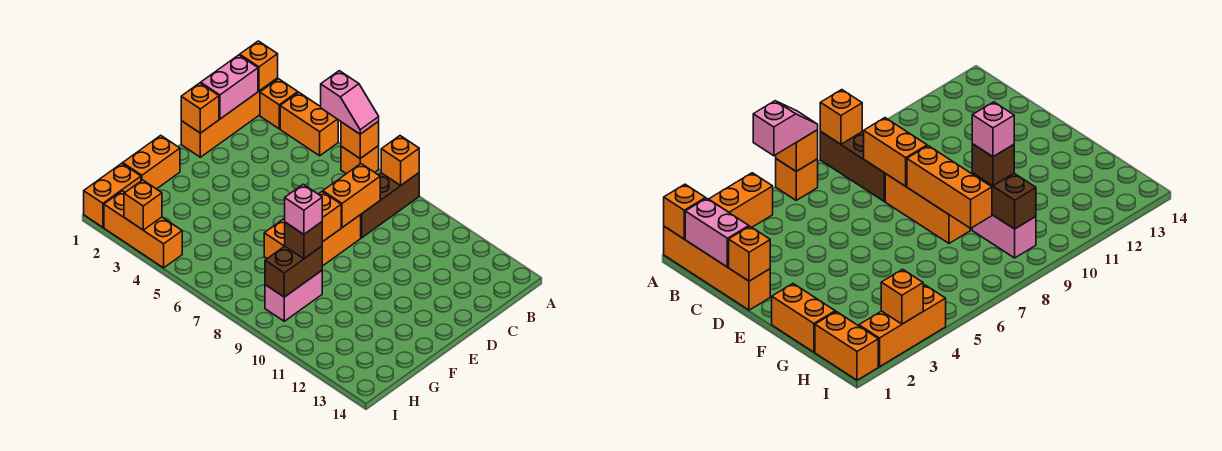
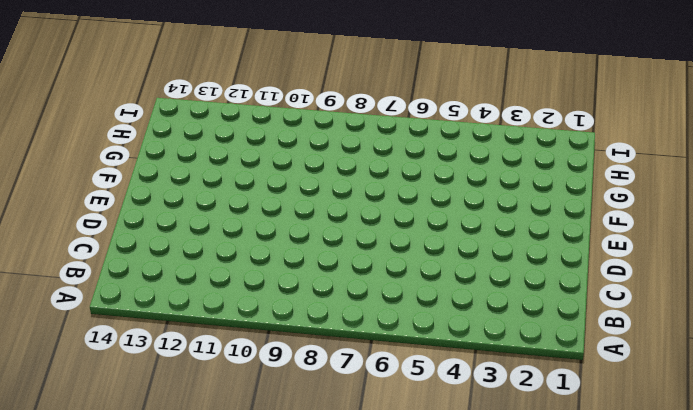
none -> orange brick A1:D1 level 1
none -> orange brick A2 level 1
none -> orange brick A3:A4 level 1

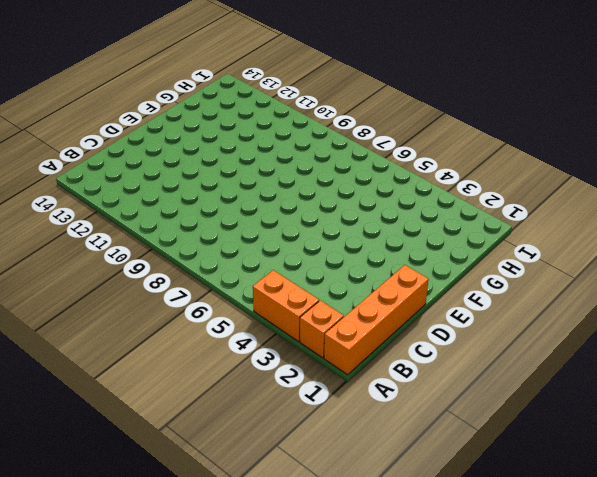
none -> orange brick A6 level 1
none -> brown brick A8:C8 level 1
none -> orange brick D8:F8 level 1

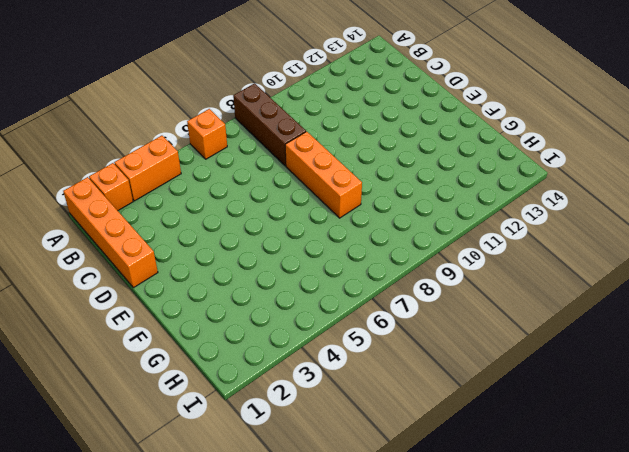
none -> orange brick F1:G1 level 1
none -> pink brick G9:H9 level 1
none -> orange brick H1:I1 level 1

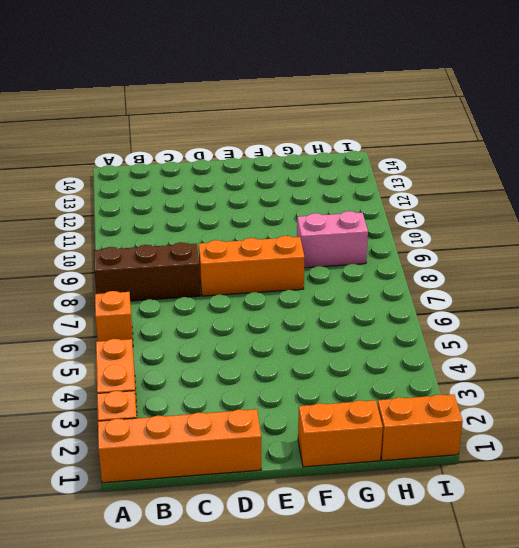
none -> orange brick I2:I4 level 1
none -> orange brick A1 level 2
none -> orange brick A6 level 2

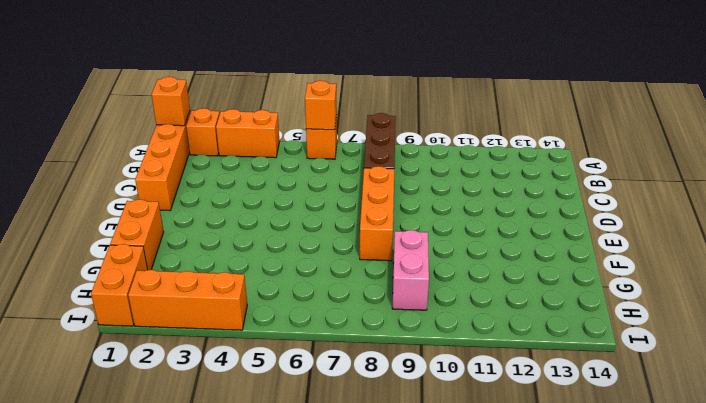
none -> orange brick A8 level 2
none -> pink brick B1:C1 level 2
none -> orange brick C8:D8 level 2

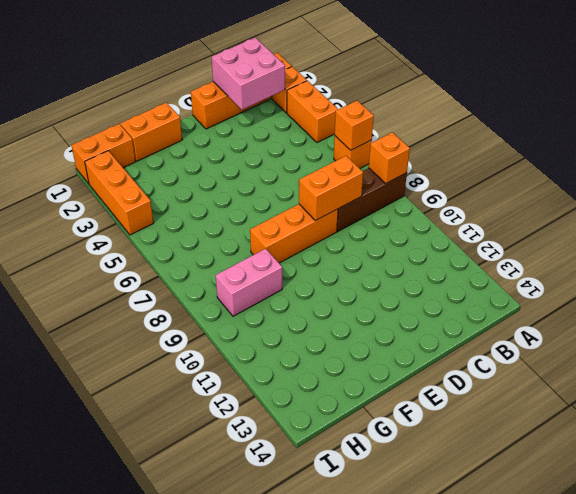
pink brick B1:C2 level 2 -> pink brick B1:C1 level 2
none -> orange brick A1 level 2
none -> orange brick D1 level 2
none -> orange brick E8:G8 level 2

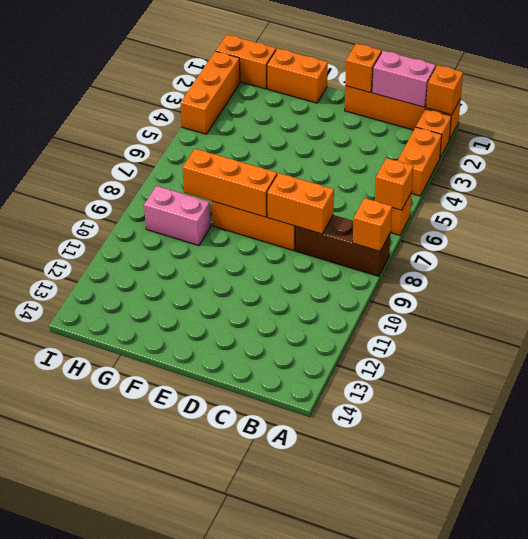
none -> brown brick G9:H9 level 2
none -> orange brick I3 level 2
none -> pink slope A5:A6 level 3 top 5

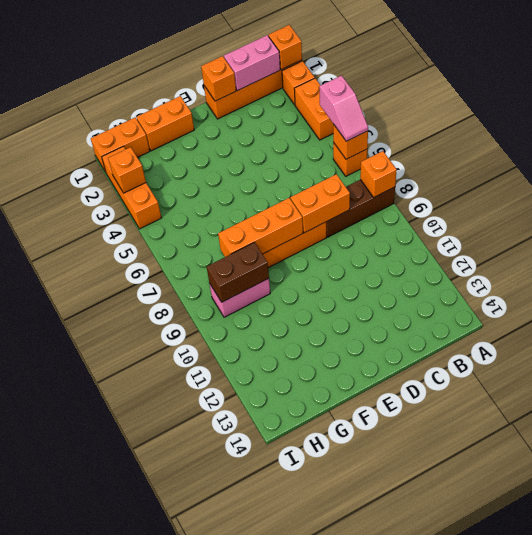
none -> brown brick G9 level 3
none -> pink brick G9 level 4

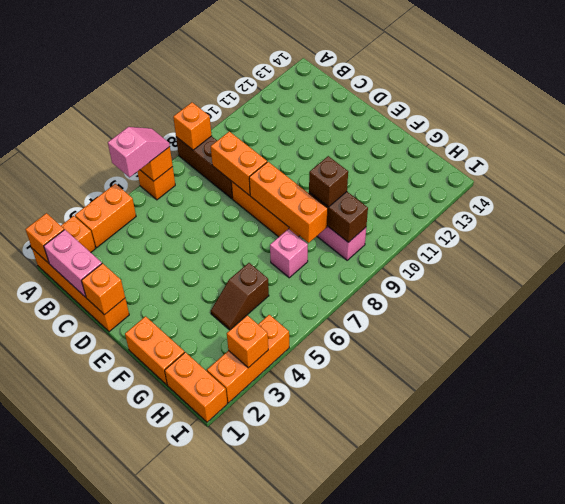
brown slope G4:G5 level 1 top 5 -> none
pink brick G7 level 1 -> pink brick G9 level 4

